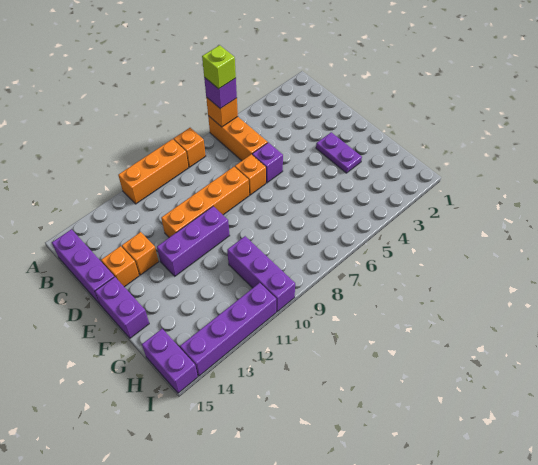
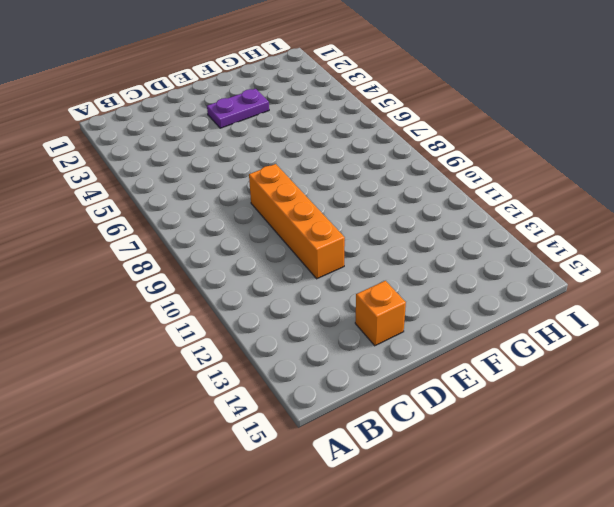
none -> orange brick A6:C6 level 1
none -> orange brick A8 level 1
none -> orange brick A9:A11 level 1

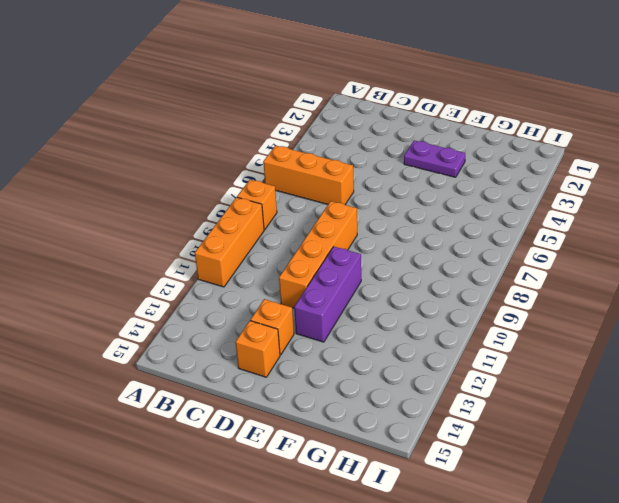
none -> purple brick B15:D15 level 1
none -> purple brick D6 level 1
none -> orange brick D7 level 1

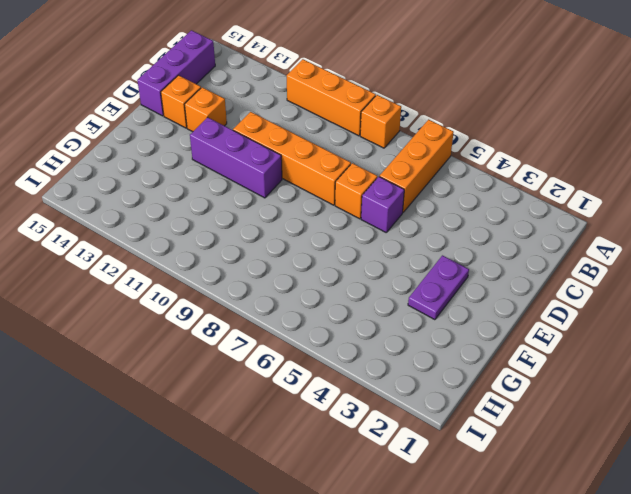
none -> purple brick E15:F15 level 1
none -> purple brick G10:I10 level 1
none -> purple brick H15:I15 level 1

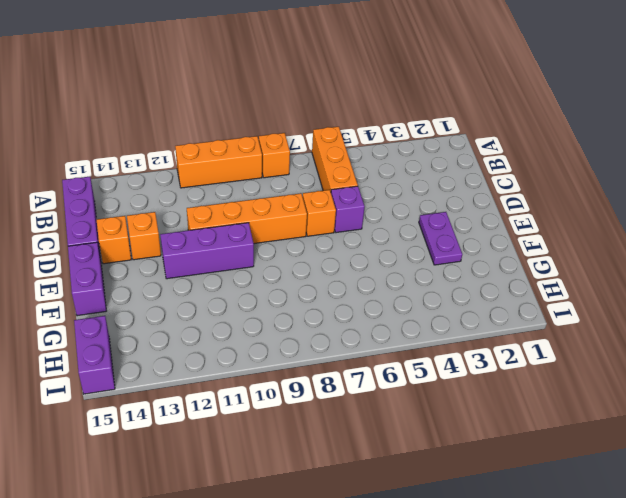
none -> purple brick G10:I10 level 1
none -> purple brick I11:I14 level 1
none -> orange brick A6 level 2

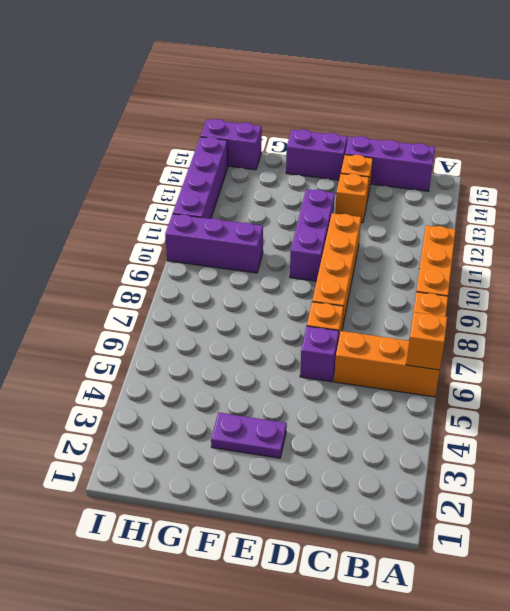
none -> purple brick A6 level 3
none -> lime brick A6 level 4

